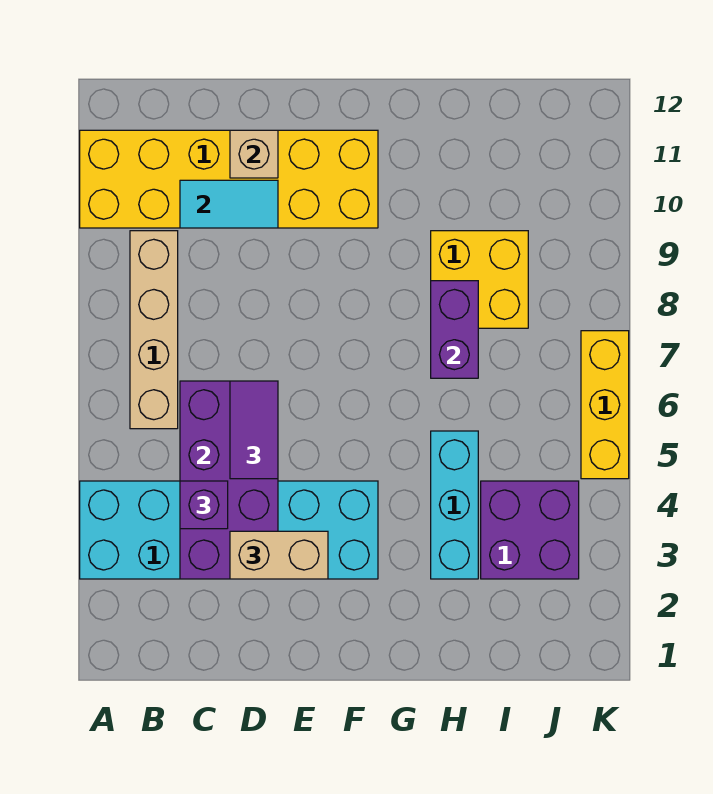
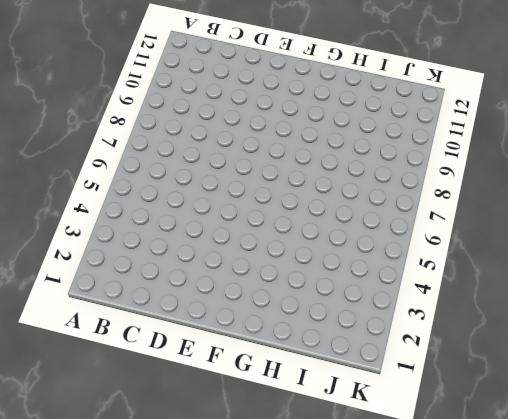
none -> cyan brick A3:F4 level 1
none -> yellow brick A10:F11 level 1
none -> tan brick B6:B9 level 1

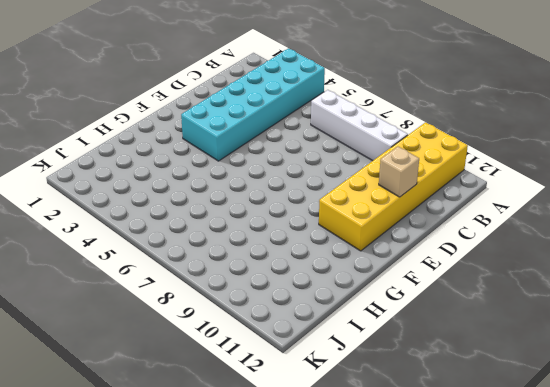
white brick B6:B9 level 1 -> tan brick B6:B9 level 1
none -> cyan brick H3:H5 level 1
none -> yellow brick H8:I9 level 1
none -> purple brick I3:J4 level 1

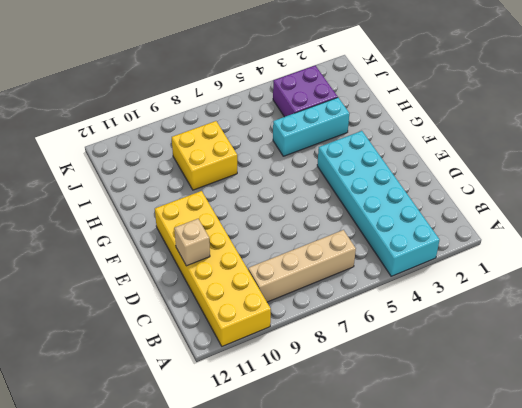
none -> yellow brick K5:K7 level 1
none -> purple brick C3:D6 level 2
none -> cyan tile C10:D10 level 2

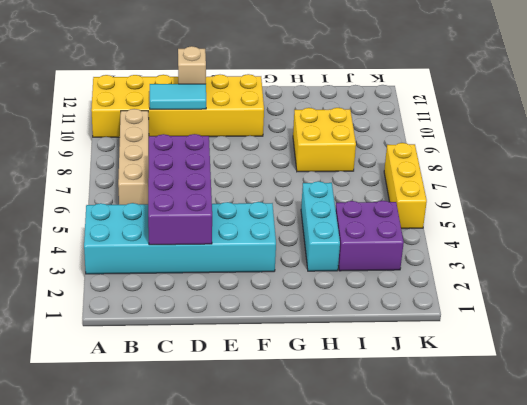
none -> purple brick H7:H8 level 2
none -> purple brick C4 level 3
none -> tan brick D3:E3 level 3

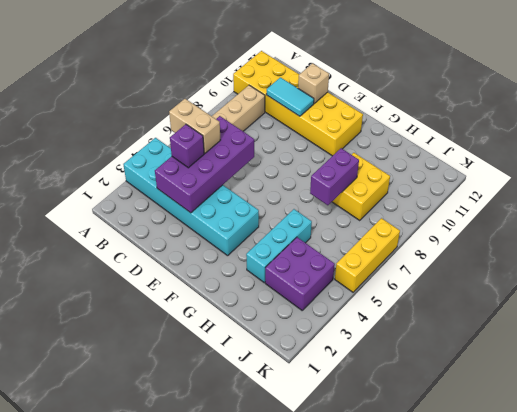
tan brick B5:C5 level 3 -> tan brick D3:E3 level 3
none -> purple tile D5:D6 level 3

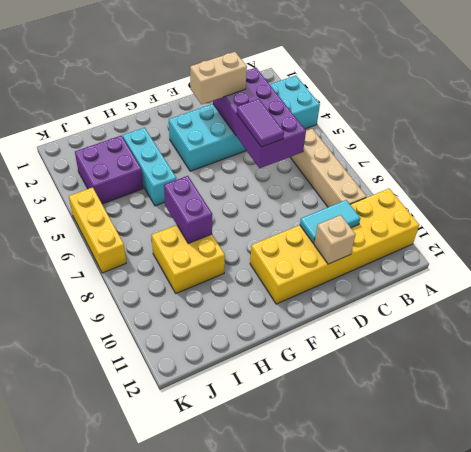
none -> purple brick C4 level 3

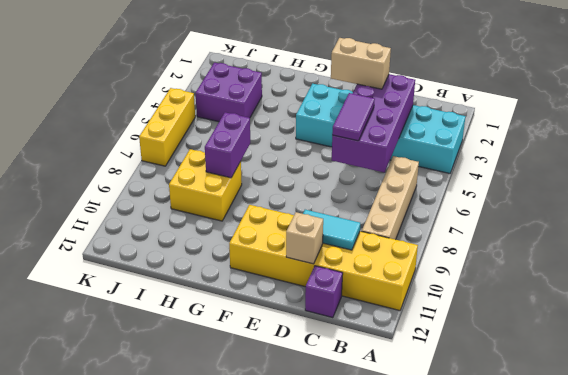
purple brick C12 level 1 -> purple brick C4 level 3
none -> cyan brick H3:H5 level 1

